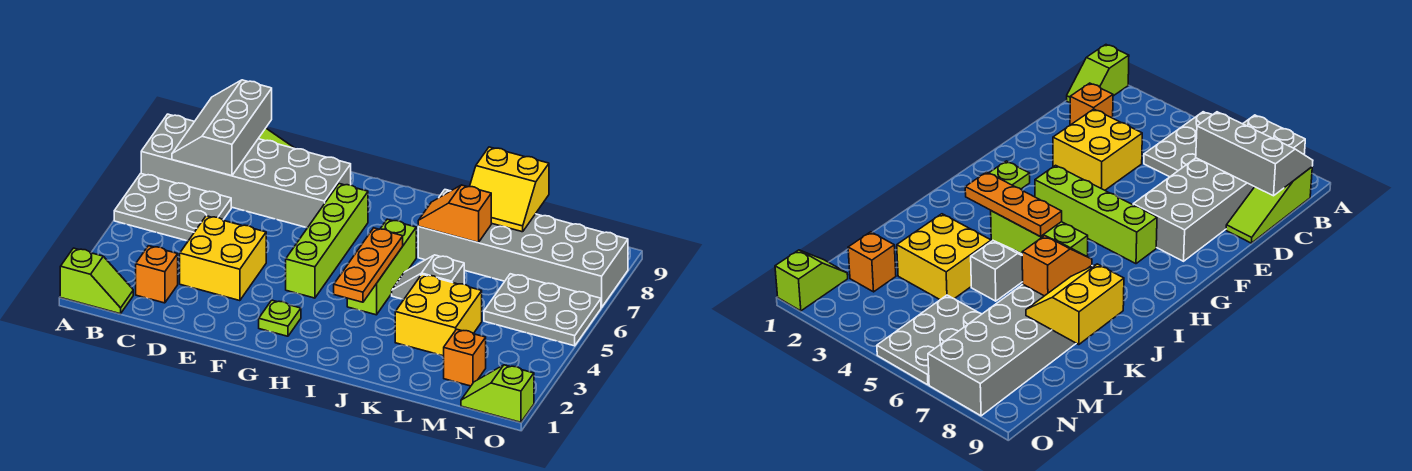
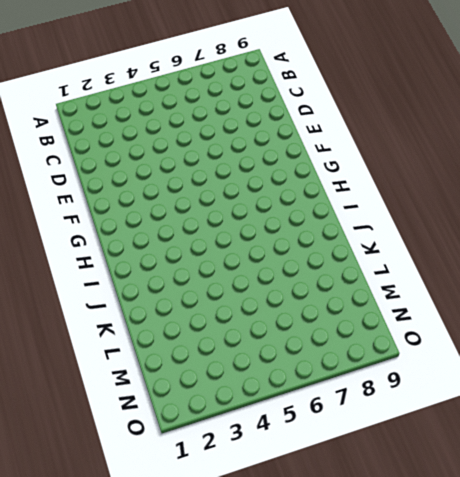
none -> lime slope A1:B1 level 1 top A
none -> grey plate A5:C6 level 1
none -> grey brick A7:F8 level 1

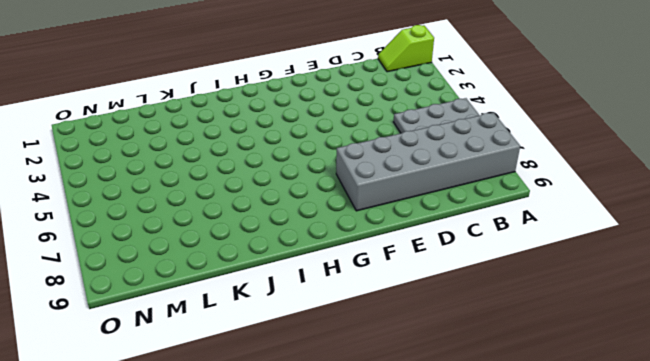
none -> lime slope B9:D9 level 1 top B
none -> orange brick C2 level 1
none -> yellow brick D3:E4 level 1

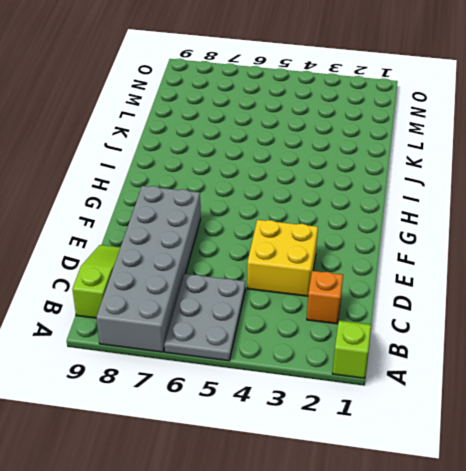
none -> lime plate G2 level 1
none -> lime brick G4:G7 level 1
none -> lime brick I4:I6 level 1

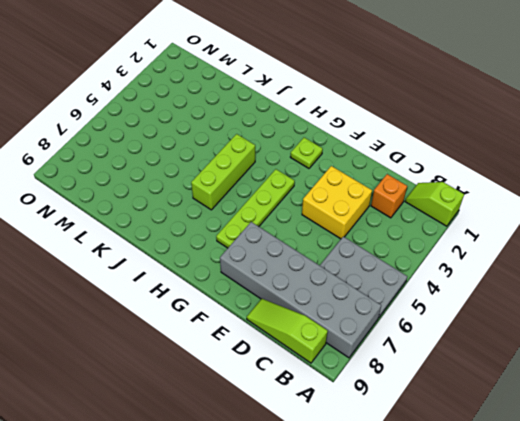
lime plate G4:G7 level 1 -> lime brick G4:G7 level 1
none -> grey slope J5:K5 level 1 top K
none -> grey brick J7:O8 level 1
none -> yellow brick K3:L4 level 1

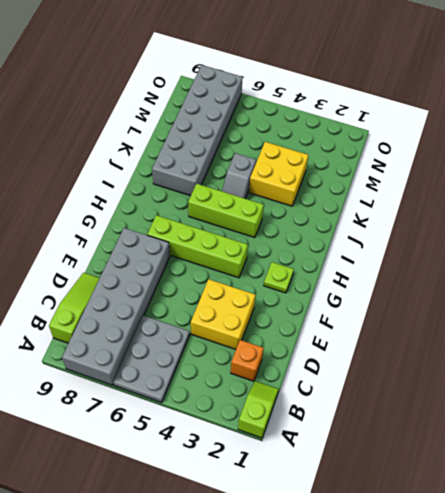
none -> orange brick M2 level 1
none -> grey plate M5:O6 level 1
none -> lime slope N1:O1 level 1 top O

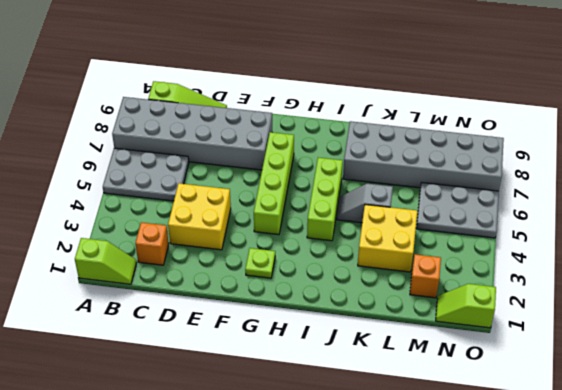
none -> grey slope B7:C9 level 2 top C
none -> orange plate I3:I5 level 2
none -> orange slope J7:K7 level 2 top K

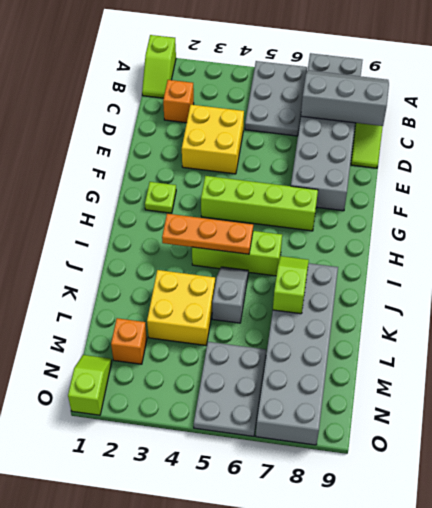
lime slope J7:K7 level 2 top K -> orange slope J7:K7 level 2 top K
none -> yellow slope K8:L9 level 2 top 9

